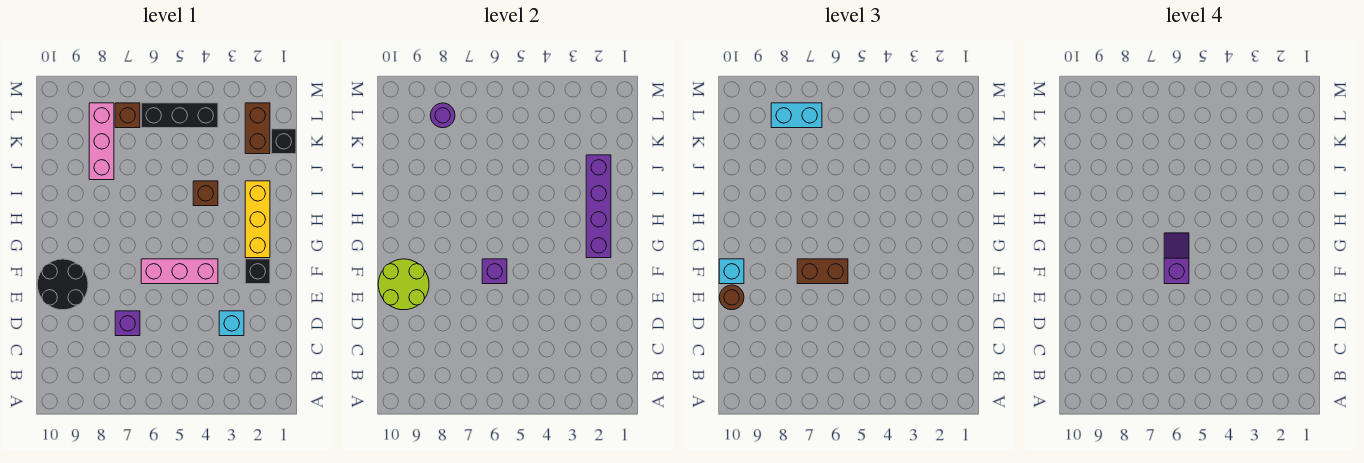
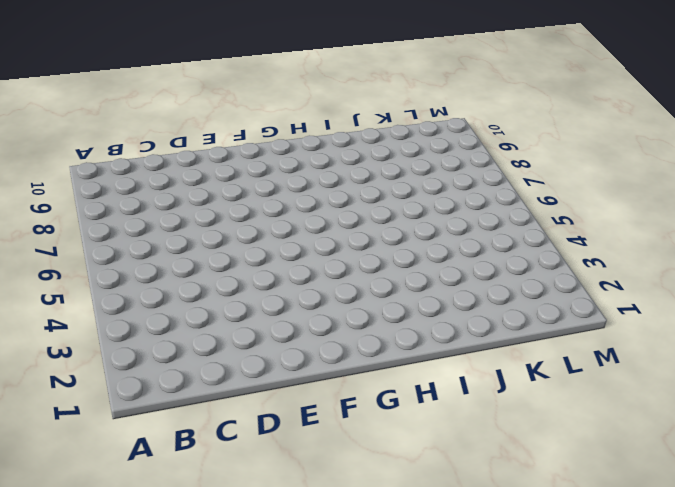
none -> cyan brick D3 level 1
none -> purple brick D7 level 1
none -> black round brick E9:F10 level 1

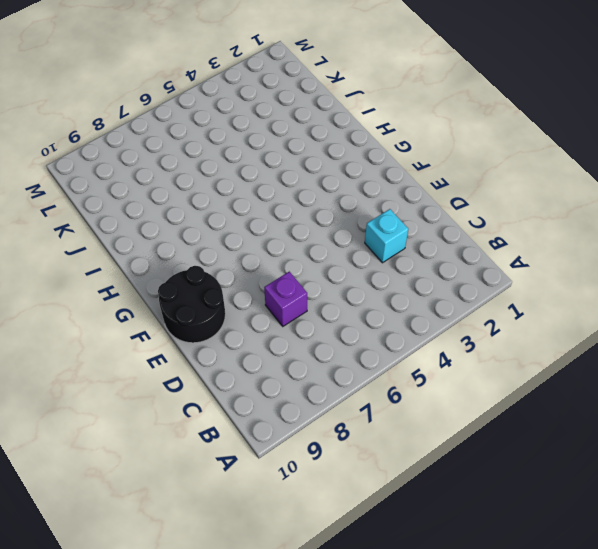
none -> black brick F2 level 1
none -> pink brick F4:F6 level 1
none -> yellow brick G2:I2 level 1

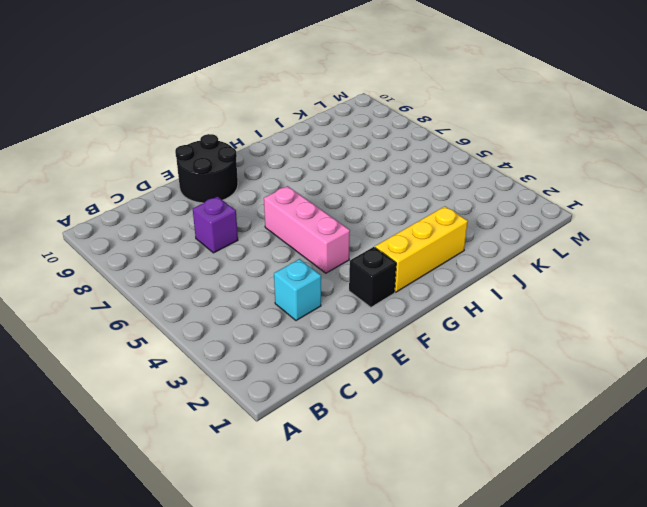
none -> brown brick I4 level 1
none -> pink brick J8:L8 level 1
none -> black brick K1 level 1

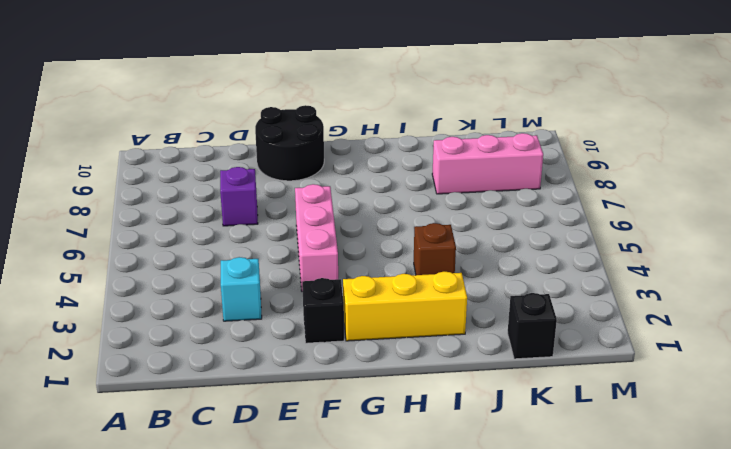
none -> brown brick K2:L2 level 1
none -> black brick L4:L6 level 1
none -> brown brick L7 level 1

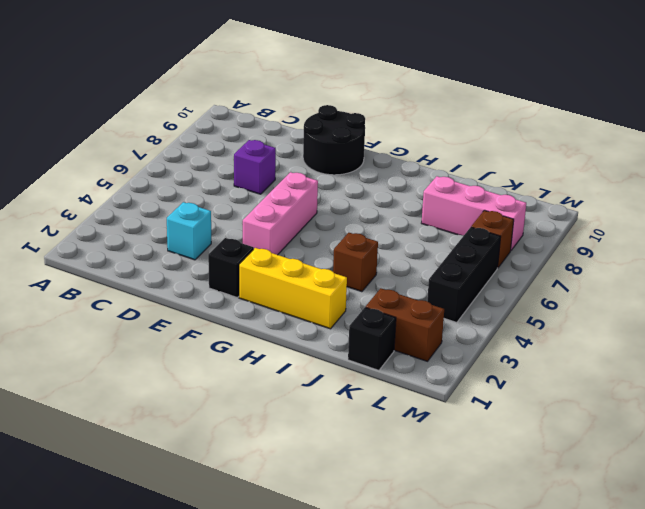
none -> lime round brick E9:F10 level 2
none -> purple brick F6 level 2
none -> purple brick G2:J2 level 2

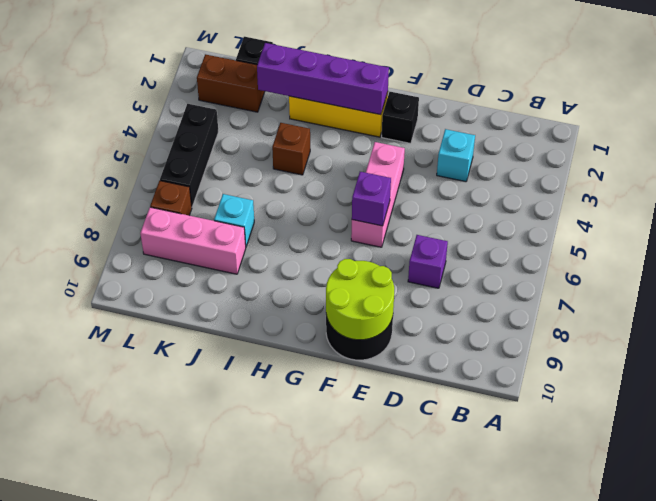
cyan brick J7 level 1 -> cyan brick F10 level 3
none -> purple round brick L8 level 2
none -> brown round brick E10 level 3
none -> brown brick F6:F7 level 3

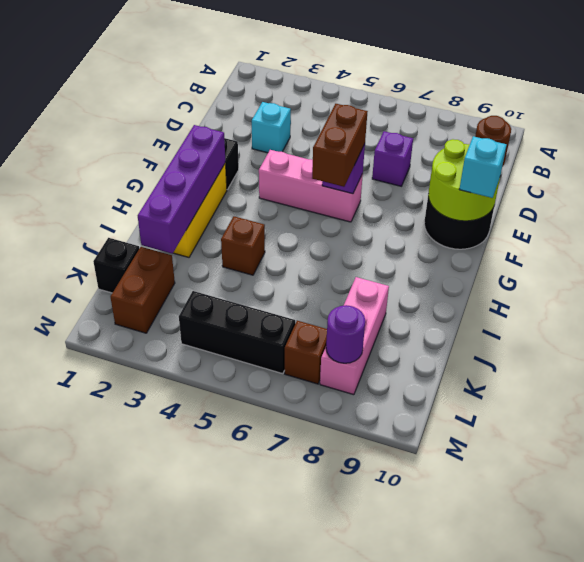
brown brick F6:G6 level 3 -> brown brick F6:F7 level 3
none -> cyan brick L7:L8 level 3
none -> purple slope F6:G6 level 4 top F

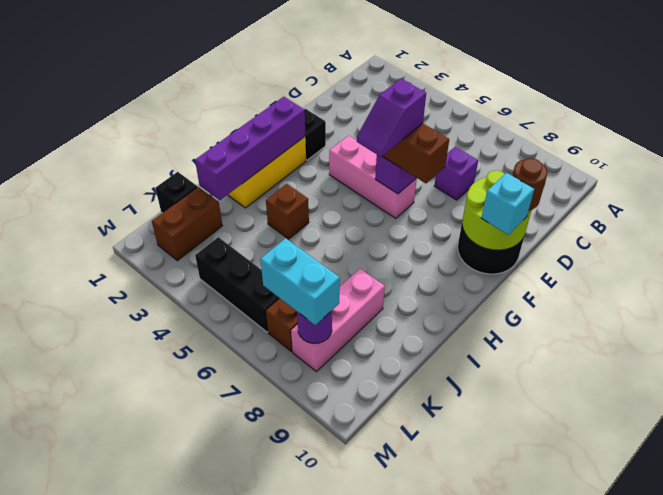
none -> cyan brick D3 level 1

